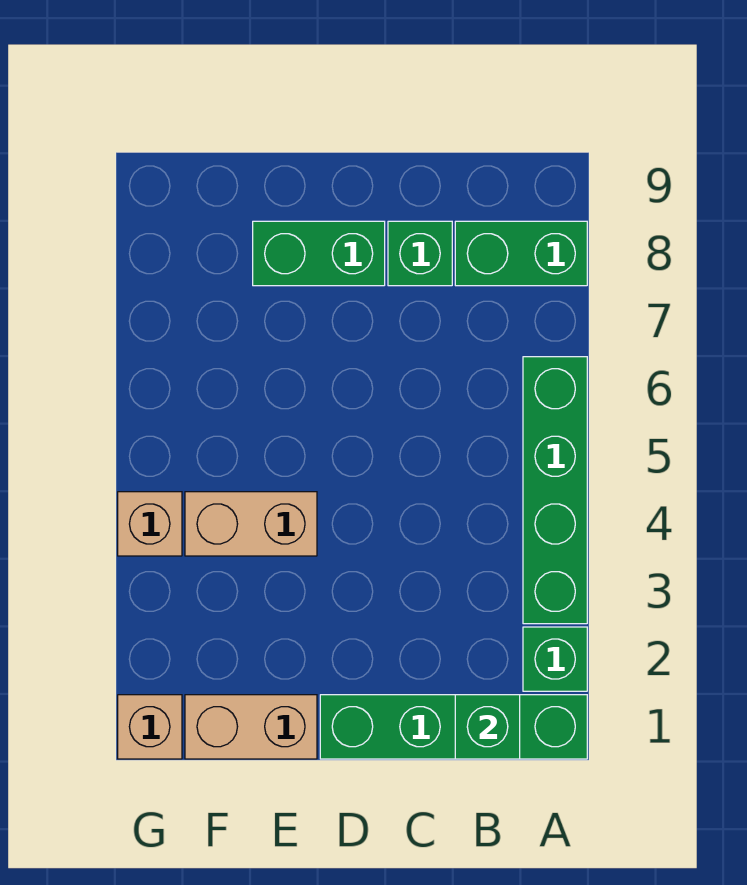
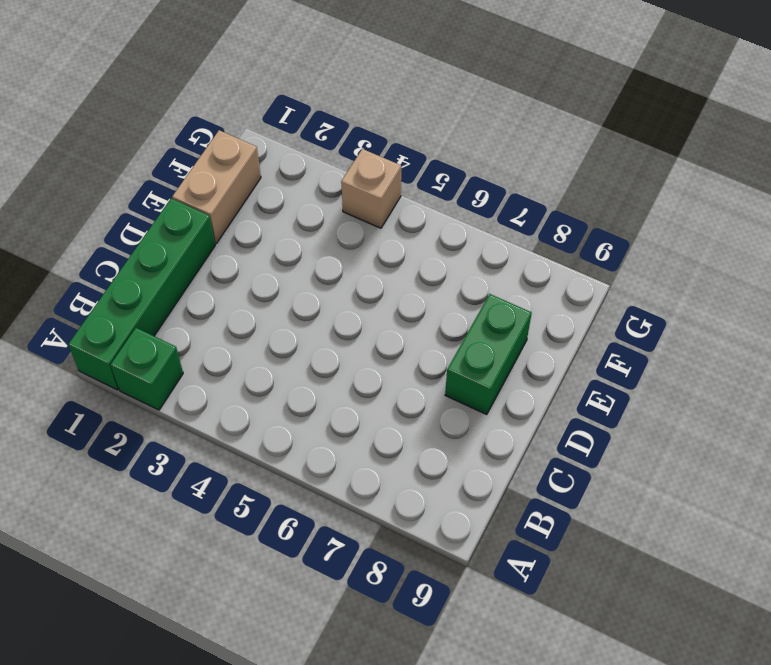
none -> green brick A3:A6 level 1
none -> green brick A8:B8 level 1

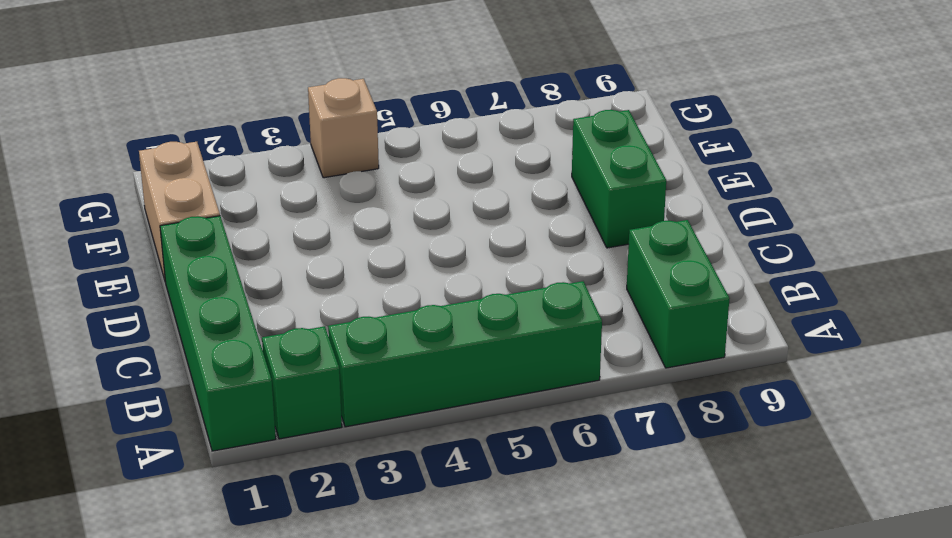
none -> green brick C8 level 1
none -> tan brick E4:F4 level 1

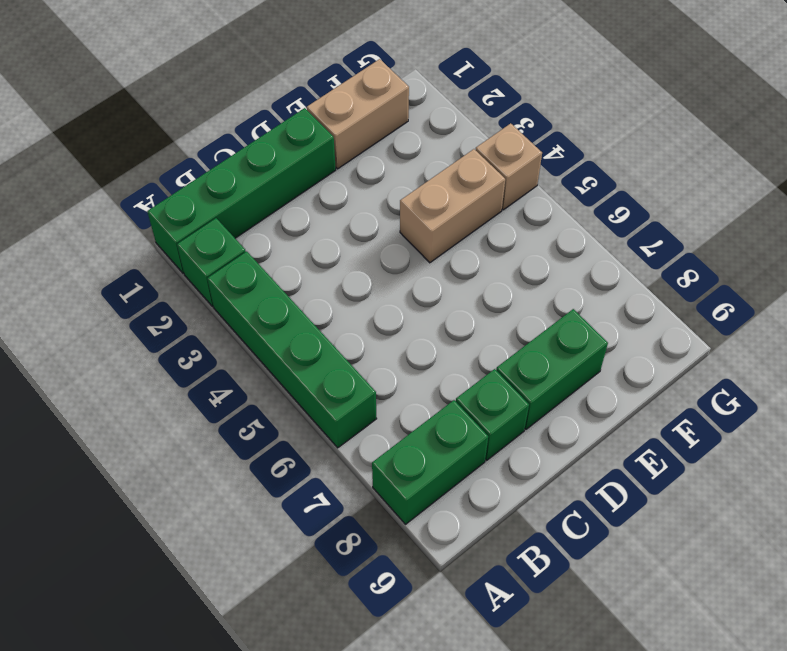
none -> tan brick G1 level 1
none -> green brick B1 level 2

